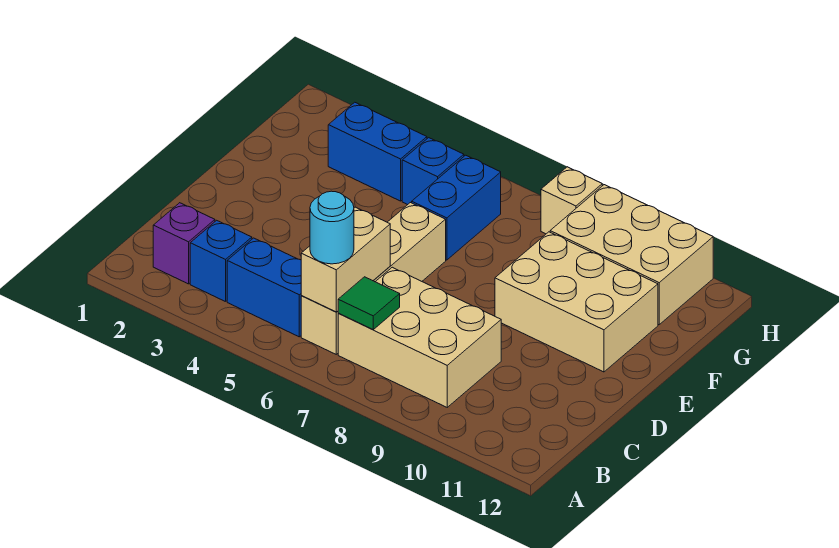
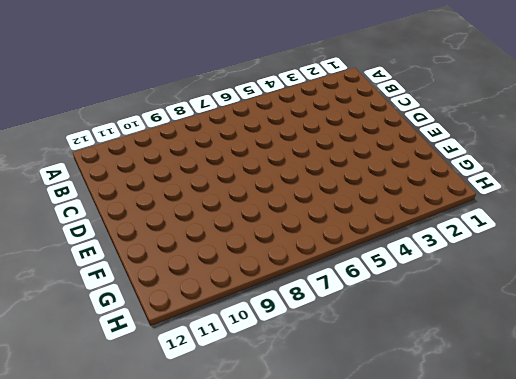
none -> purple brick B2 level 1
none -> blue brick B3 level 1
none -> blue brick B4:B5 level 1

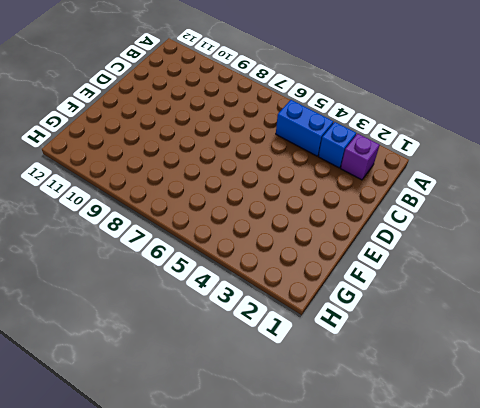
none -> tan brick B6:E6 level 1
none -> tan brick B7:C9 level 1
none -> tan brick E9:F11 level 1

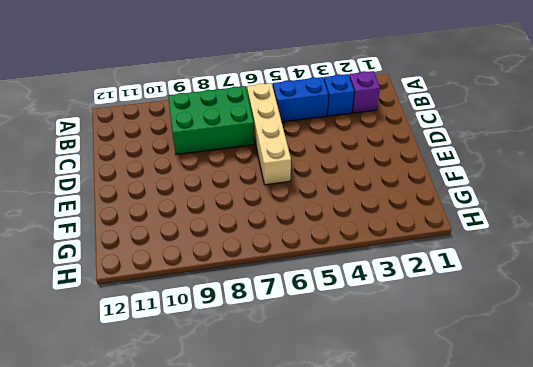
green brick B7:C9 level 1 -> tan brick B7:C9 level 1
none -> tan brick E9:F11 level 1
none -> blue brick F6:G6 level 1
none -> blue brick G3:G4 level 1

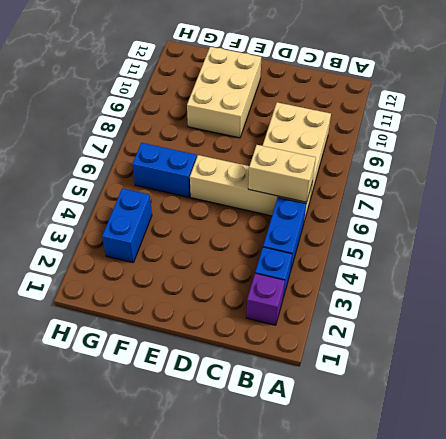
none -> blue brick G5 level 1
none -> tan brick G9:H11 level 1
none -> tan brick H8 level 1

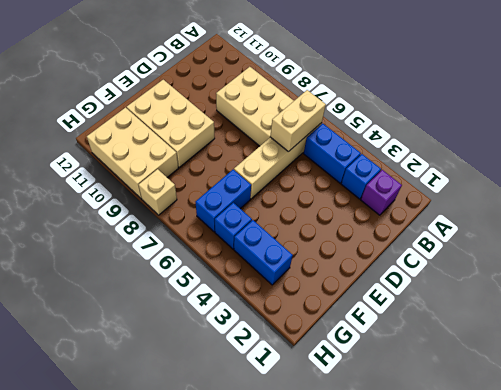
none -> green tile B7 level 2
none -> cyan round brick B6 level 3

